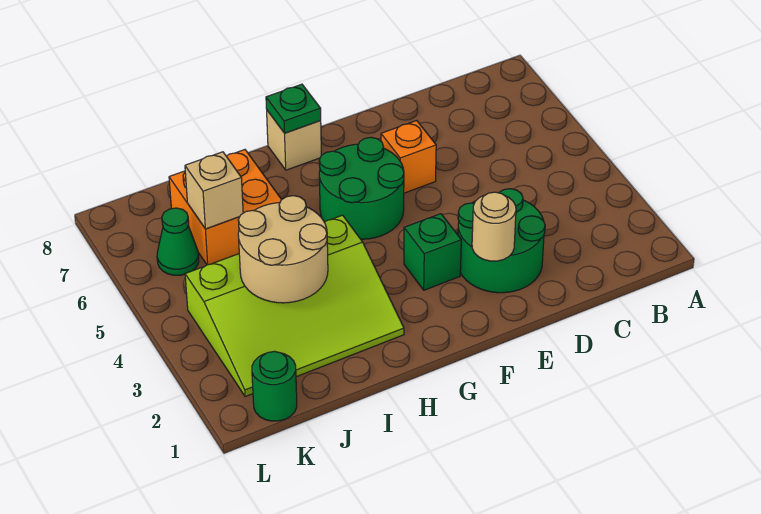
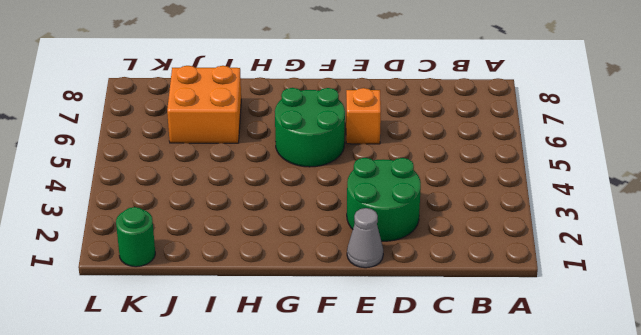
grey cone E1 level 1 -> none
none -> green brick F3 level 1
none -> tan brick G8 level 1
none -> lime slope H2:K4 level 1 top 4

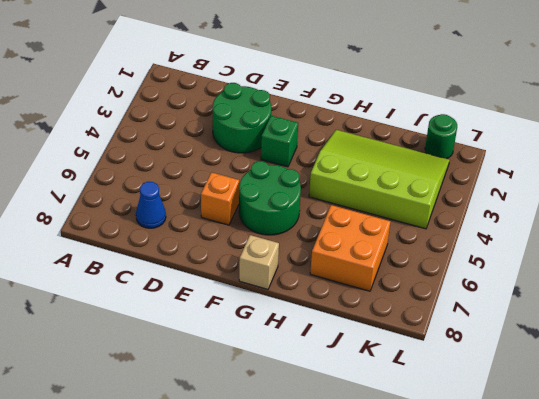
blue cone C7 level 1 -> none
none -> green cone K6 level 1
none -> tan round brick E2 level 2
none -> green plate G8 level 2

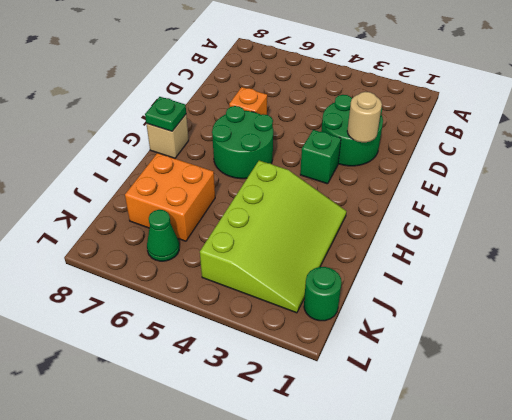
none -> tan round brick I3:J4 level 2
none -> tan brick J6 level 2

